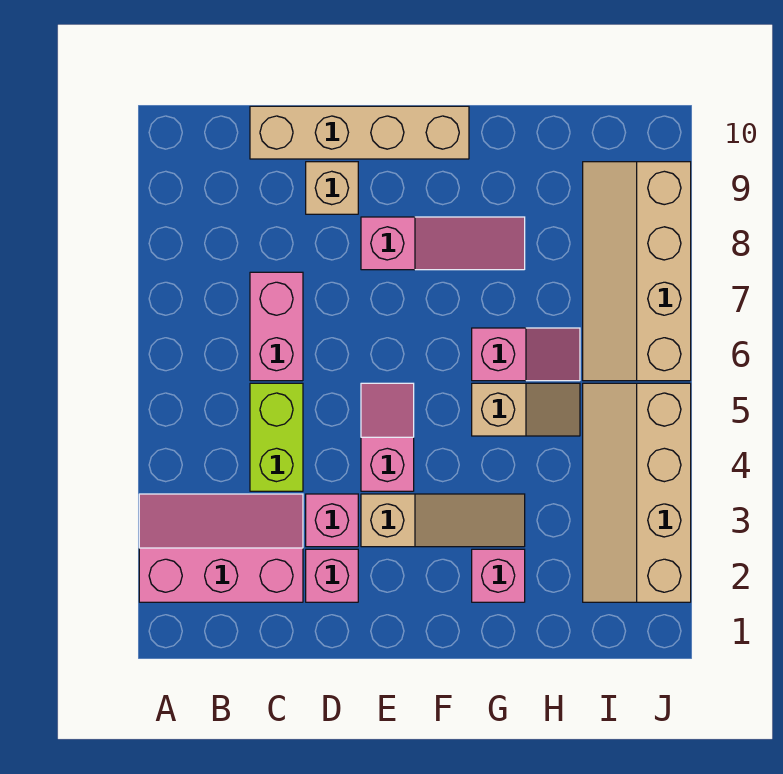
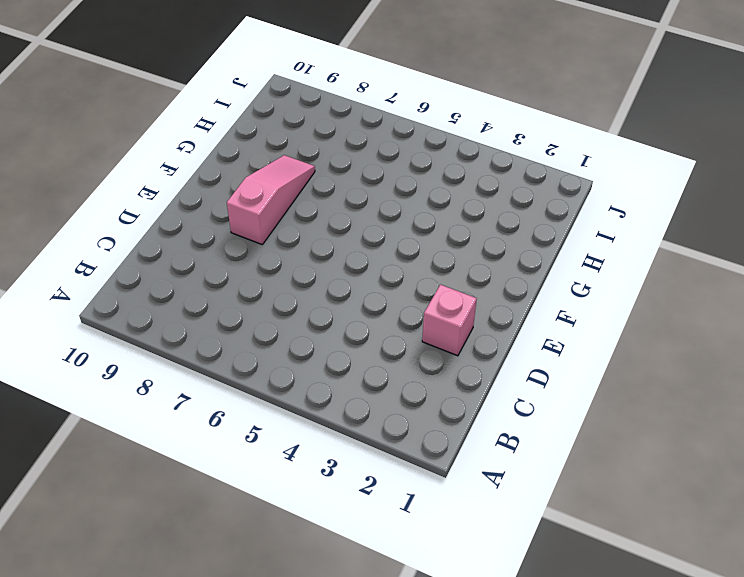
none -> pink slope A2:C3 level 1 top 2
none -> lime brick C4:C5 level 1
none -> pink brick C6:C7 level 1

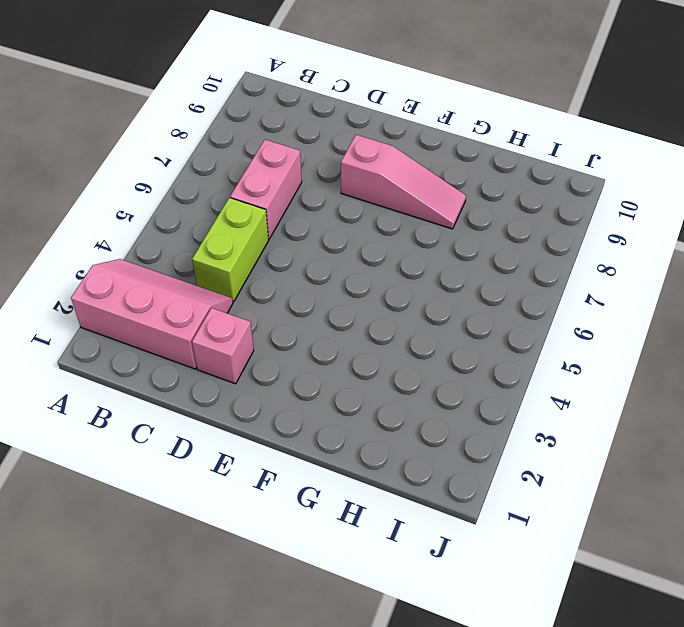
none -> tan brick C10:F10 level 1
none -> pink brick D3 level 1
none -> tan brick D9 level 1

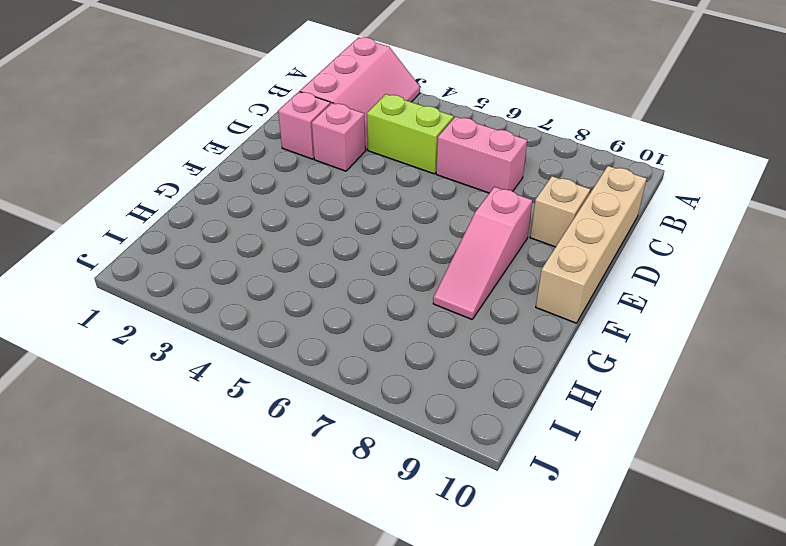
none -> tan slope E3:G3 level 1 top E
none -> pink slope E4:E5 level 1 top 4
none -> pink brick G2 level 1

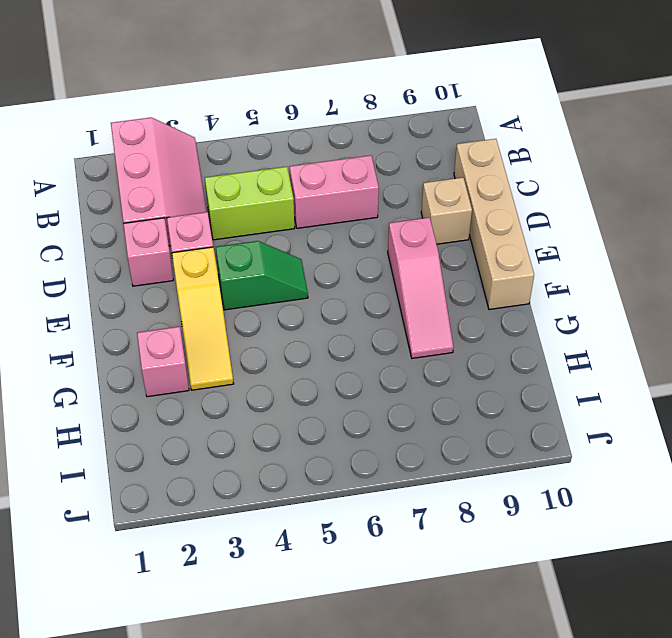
yellow slope E3:G3 level 1 top E -> tan slope E3:G3 level 1 top E
green slope E4:E5 level 1 top 4 -> pink slope E4:E5 level 1 top 4
none -> tan slope G5:H5 level 1 top G
none -> pink slope G6:H6 level 1 top G
none -> tan slope I2:J5 level 1 top J

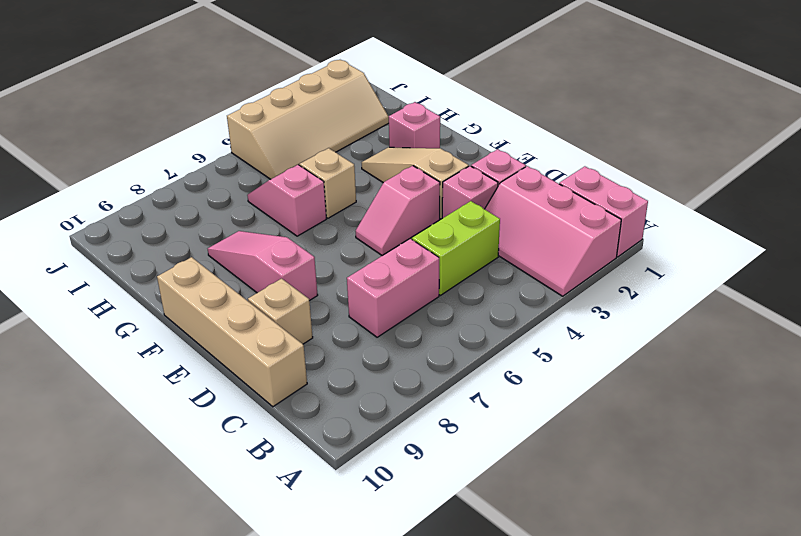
pink brick A1:B1 level 1 -> none
none -> tan slope I6:J9 level 1 top J

